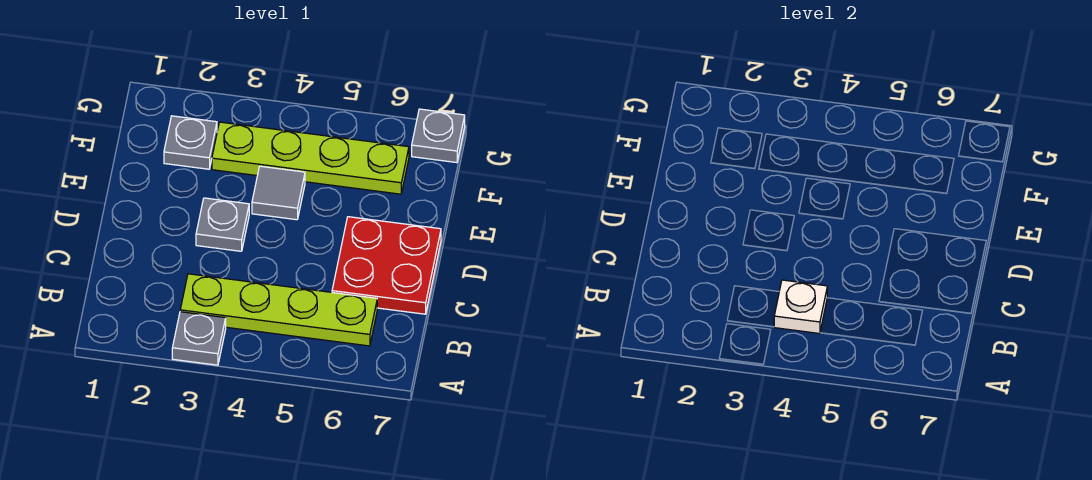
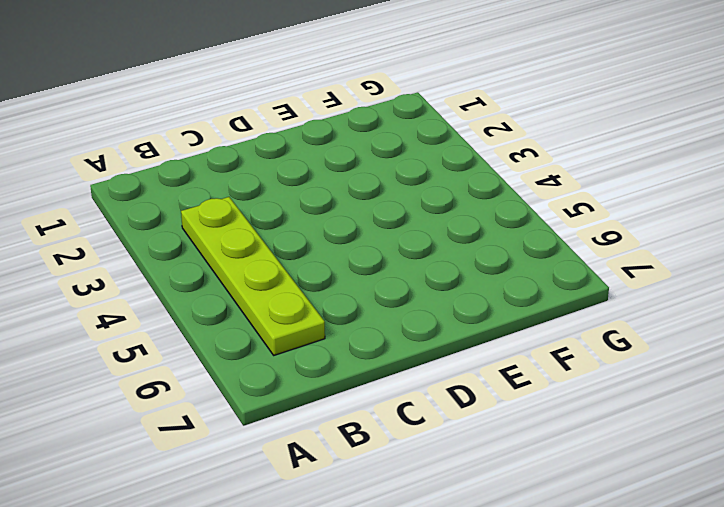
none -> grey plate A3 level 1
none -> red plate C6:D7 level 1

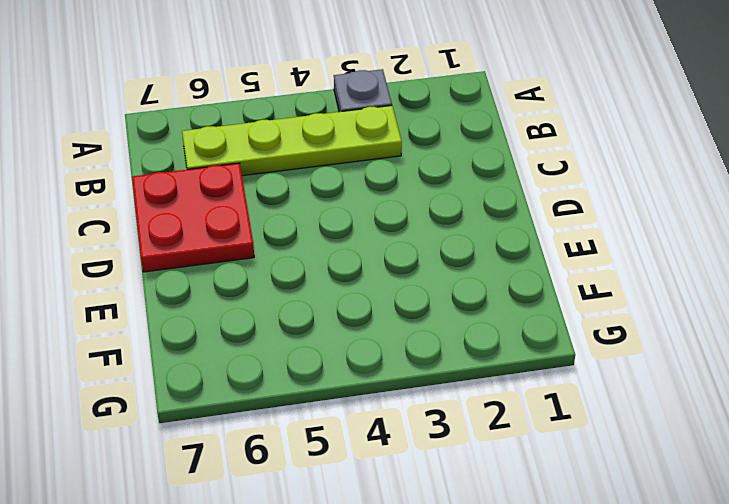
none -> grey plate D3 level 1
none -> grey tile E4 level 1

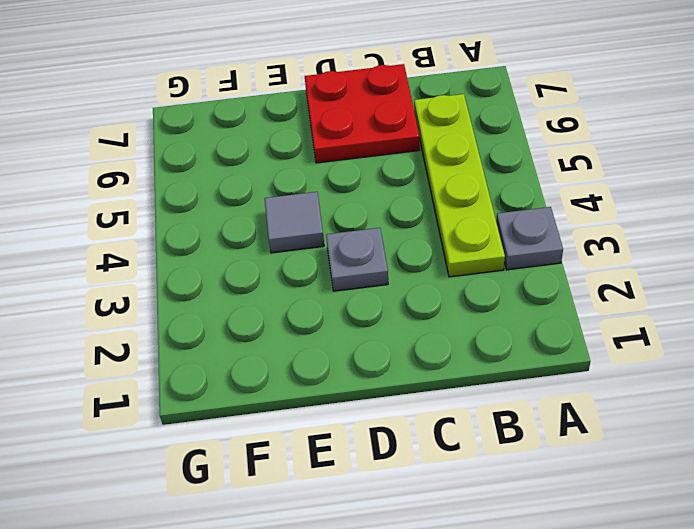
none -> grey plate F2 level 1
none -> lime plate F3:F6 level 1

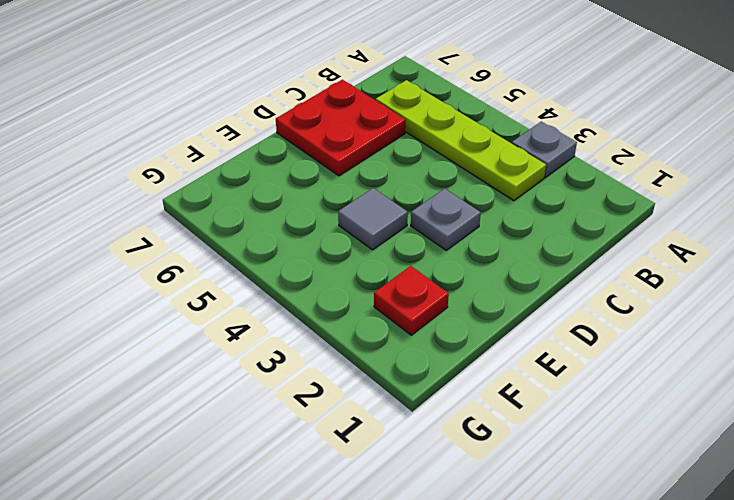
red plate F2 level 1 -> grey plate F2 level 1
none -> lime plate F3:F6 level 1
none -> grey plate G7 level 1

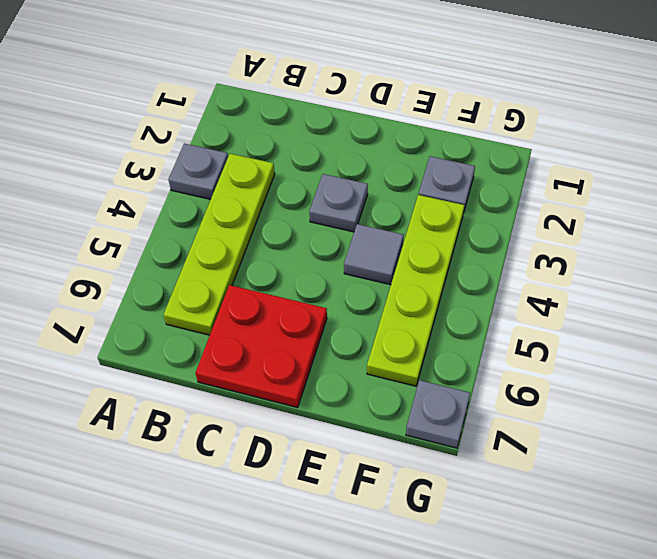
none -> white plate B4 level 2

